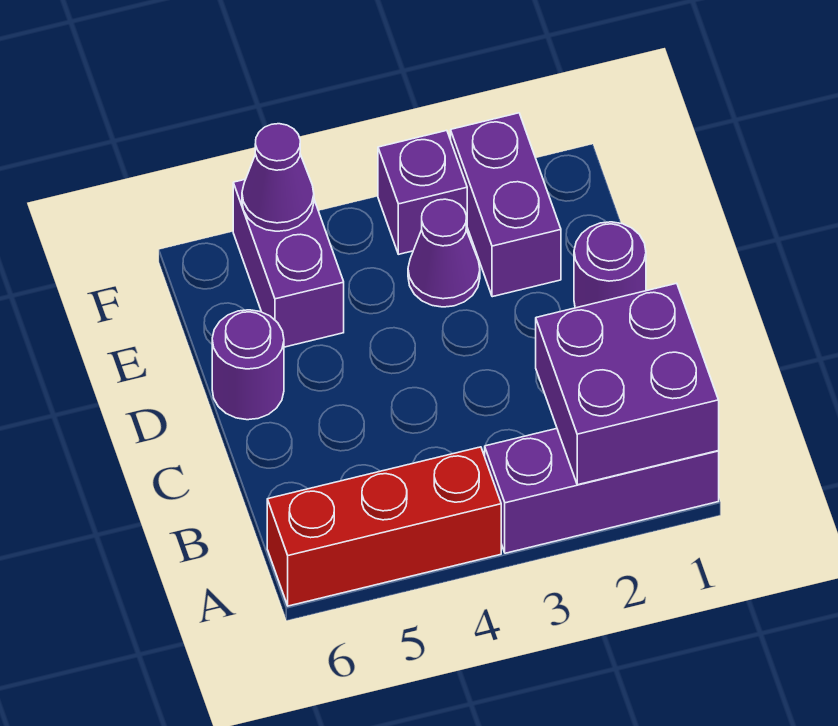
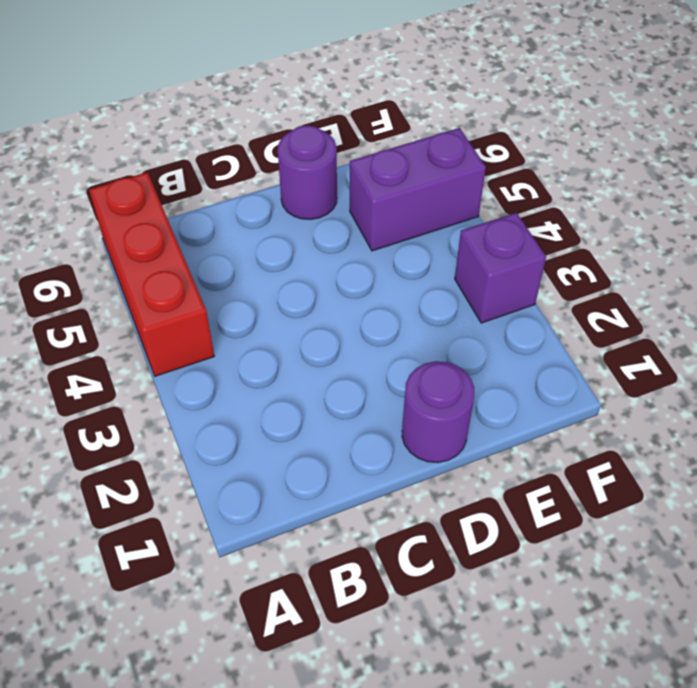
none -> purple brick A1:A3 level 1
none -> purple brick E2:F2 level 1

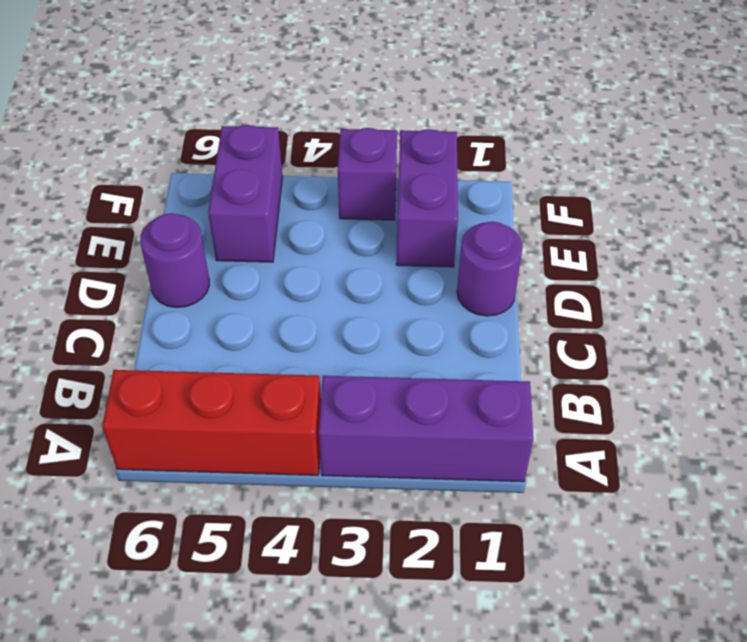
none -> purple cone E3 level 1
none -> purple brick A1:B2 level 2

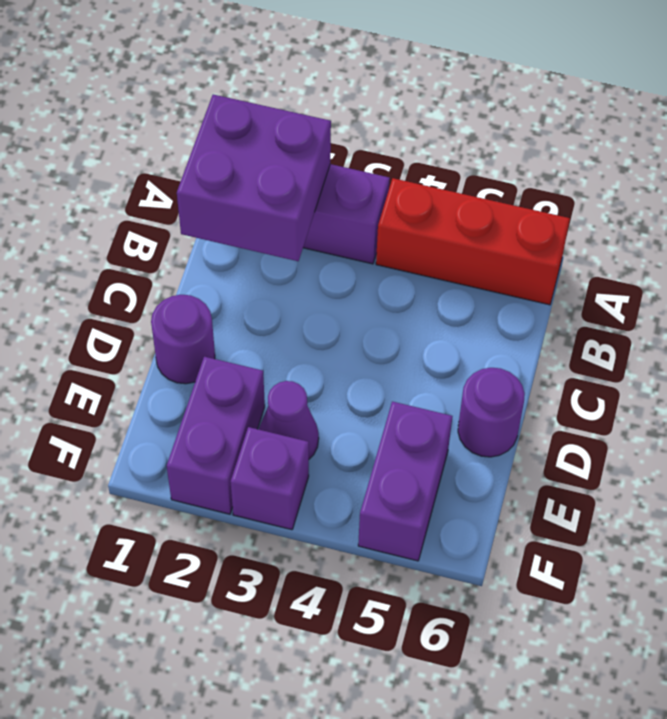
none -> purple cone F5 level 2

